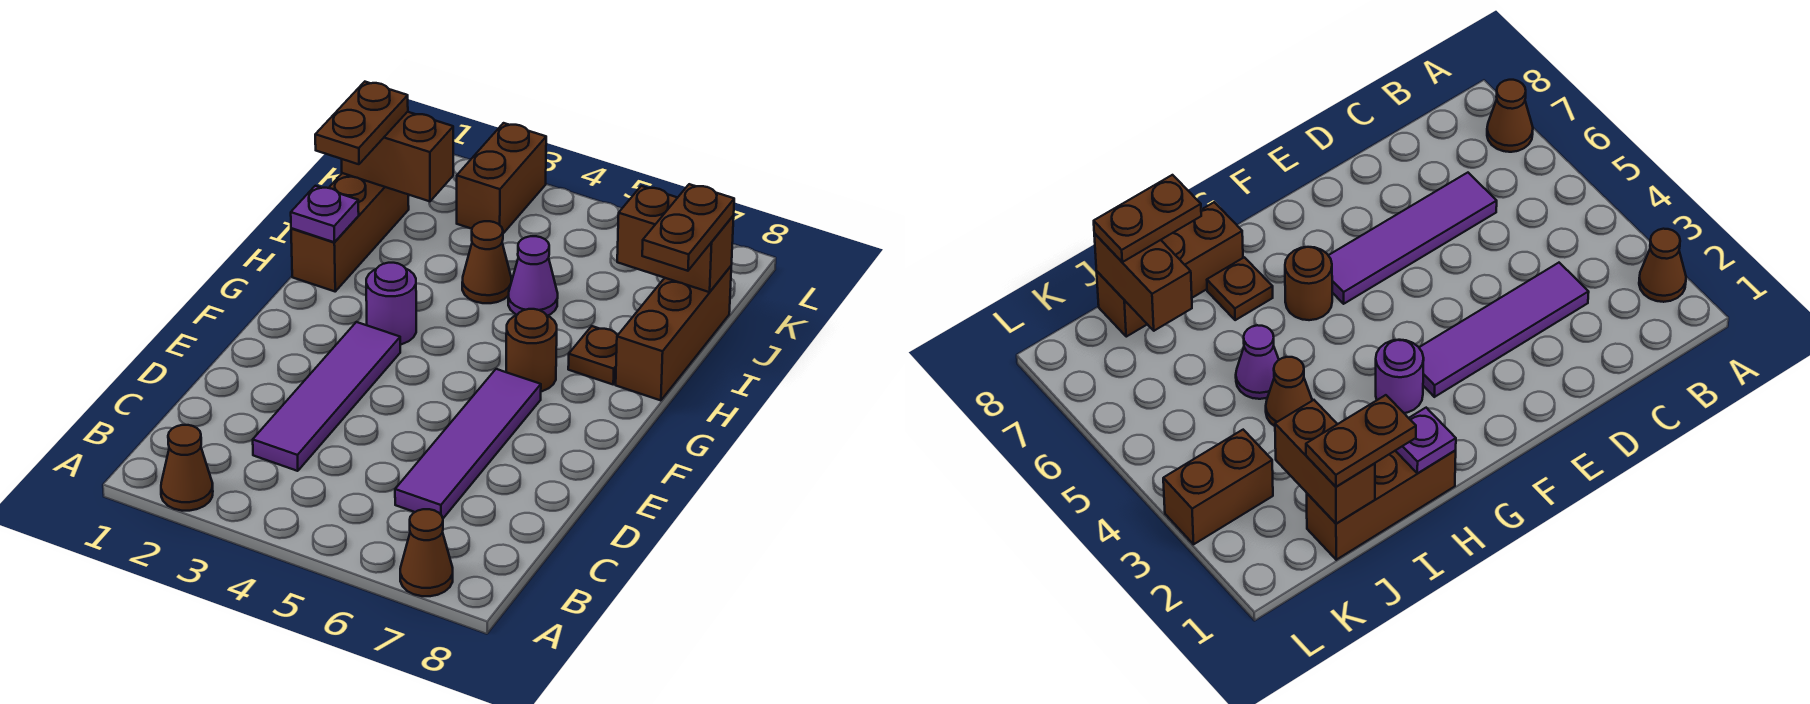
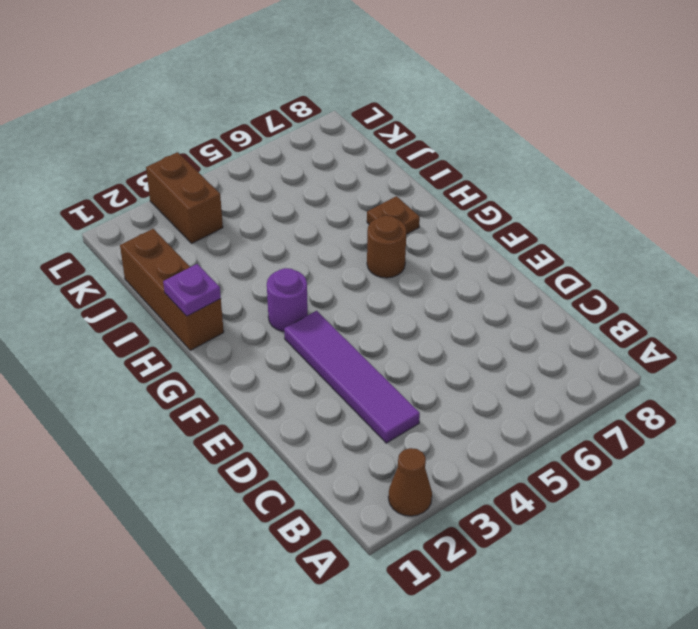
none -> brown cone A7 level 1
none -> purple tile C6:F6 level 1
none -> brown brick H8:J8 level 1

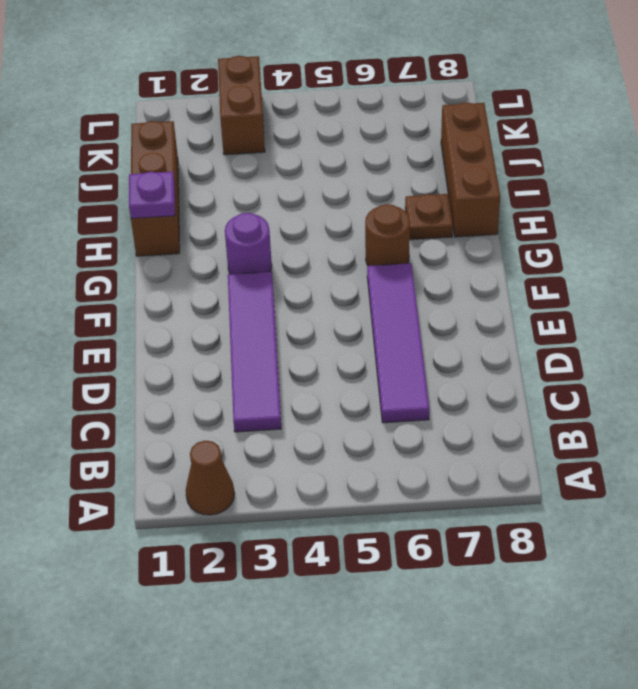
none -> brown cone A7 level 1
none -> brown cone I4 level 1
none -> purple cone I5 level 1

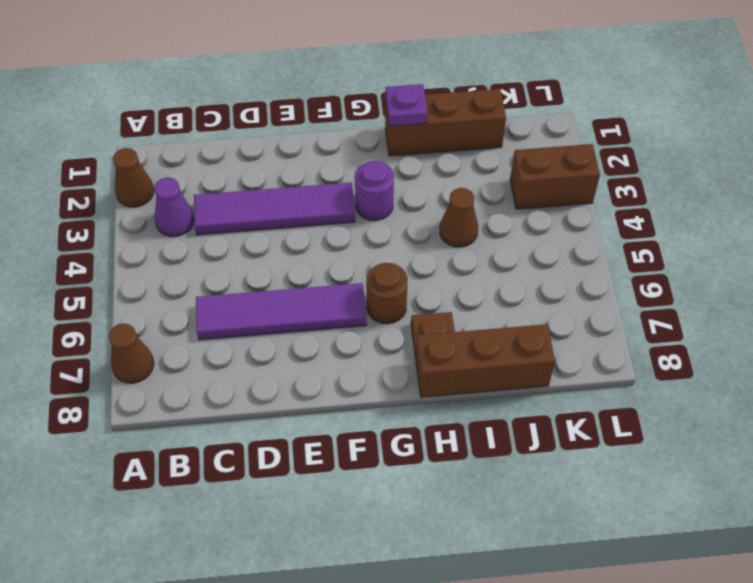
purple cone B3 level 1 -> purple cone I5 level 1
none -> brown brick J1:J2 level 2
none -> brown brick J7:J8 level 2
none -> brown plate I1:J1 level 3

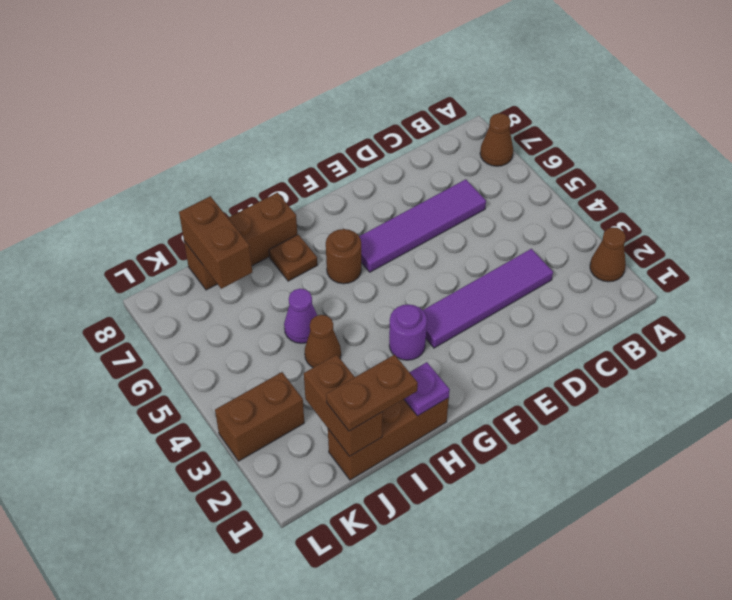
none -> brown plate I8:J8 level 3

